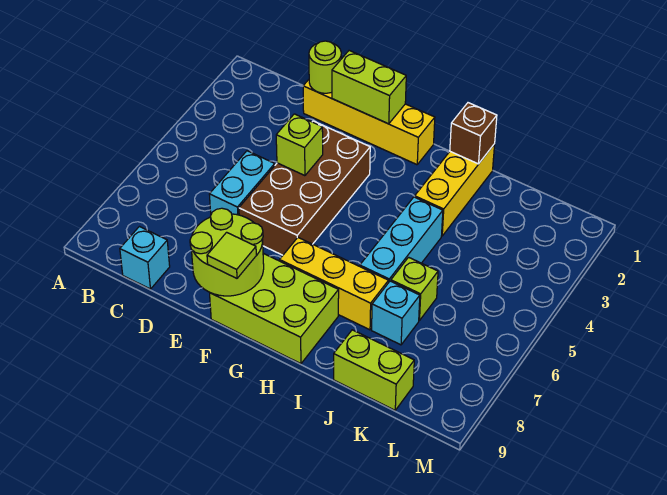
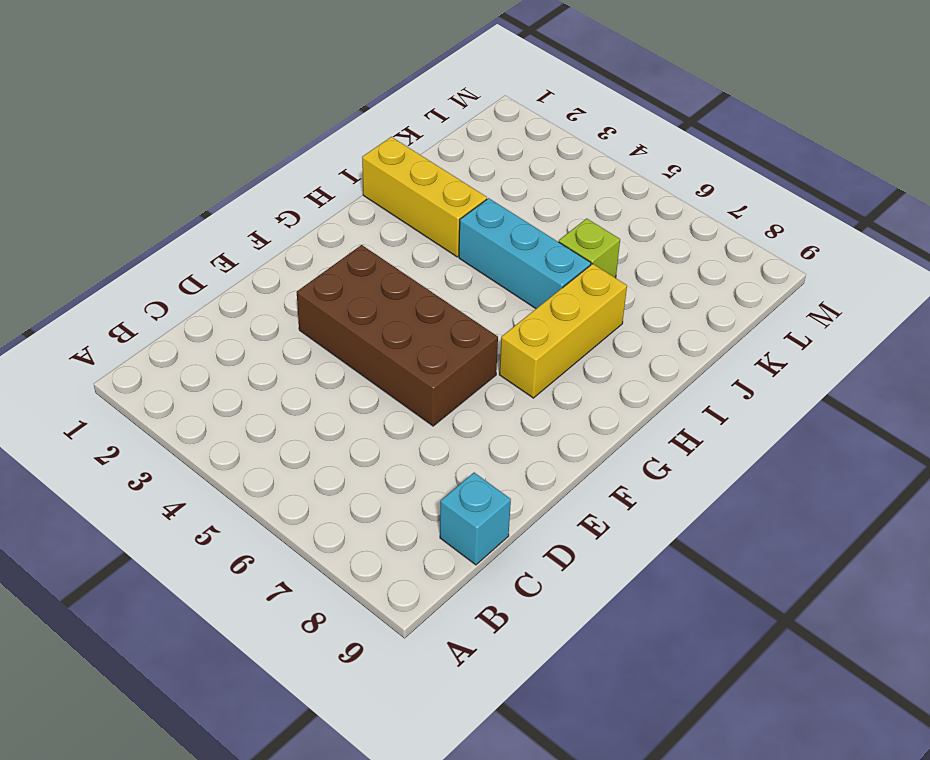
none -> yellow brick D1:G1 level 1
none -> cyan brick D5:D6 level 1
none -> lime brick F8:H9 level 1

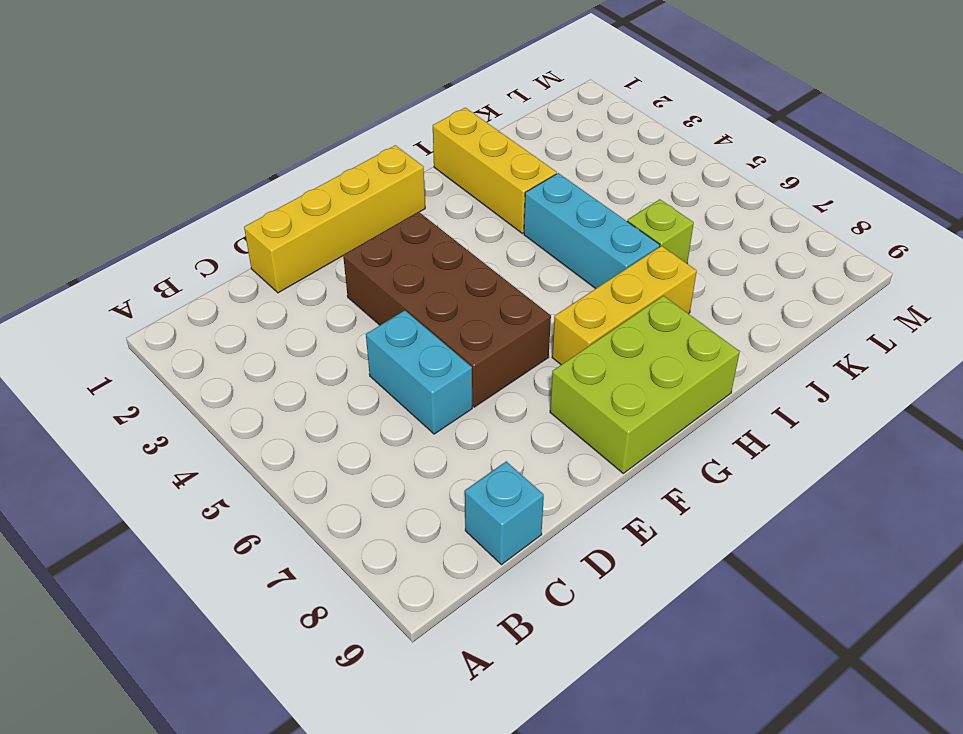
none -> cyan brick J7 level 1
none -> lime brick J9:K9 level 1
none -> lime round brick D1 level 2

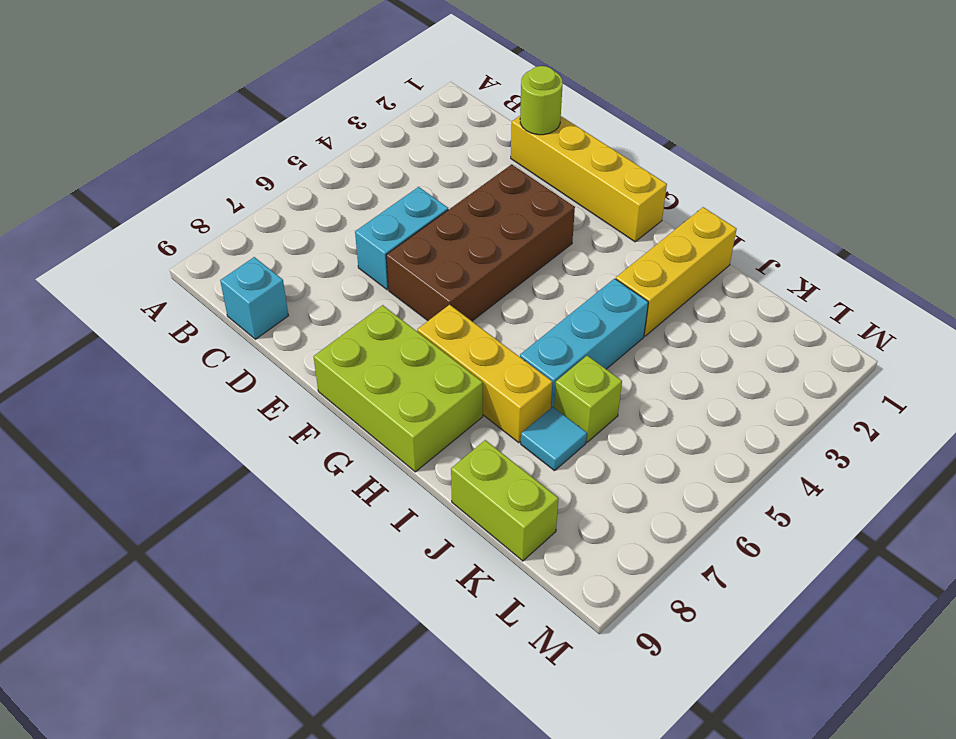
cyan tile J7 level 1 -> cyan brick J7 level 1
none -> lime brick E1:F1 level 2
none -> lime brick E4 level 2
none -> lime round brick E8:F9 level 2

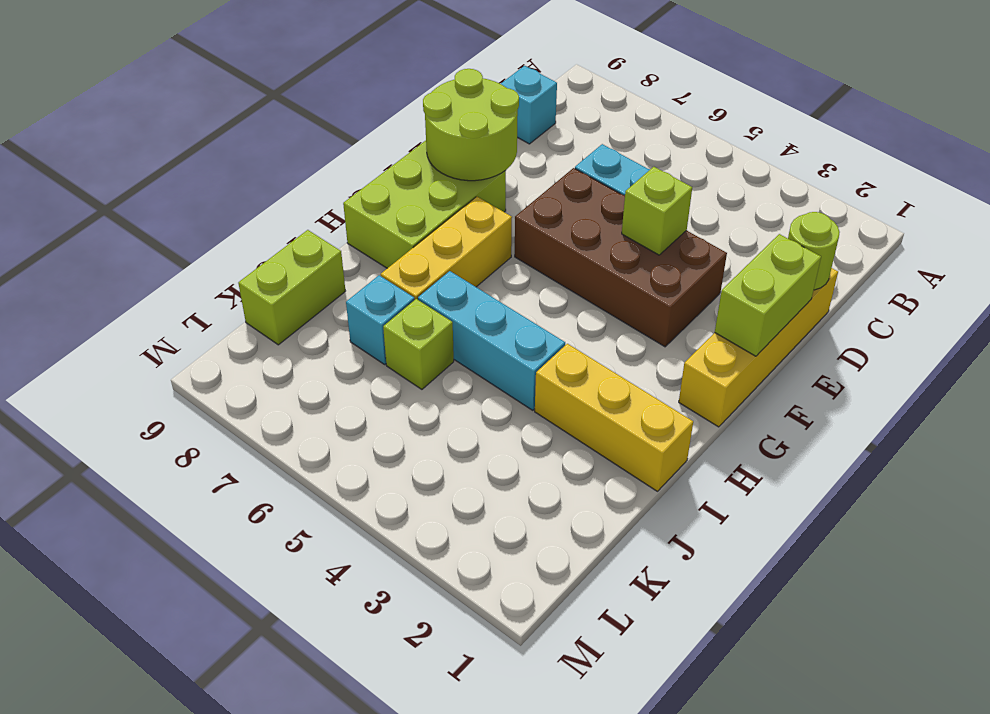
none -> brown brick I1 level 2
none -> lime tile F9 level 3

